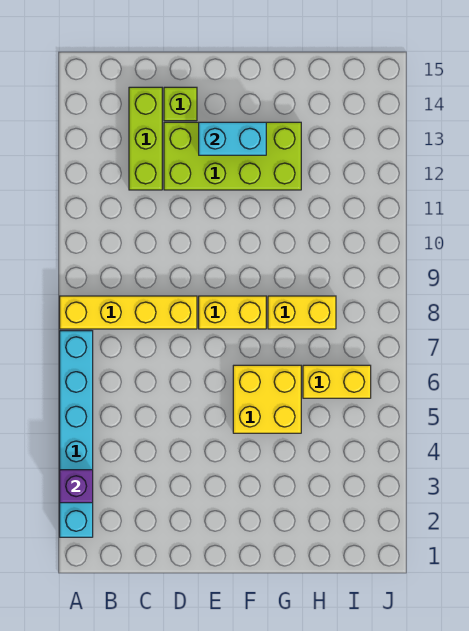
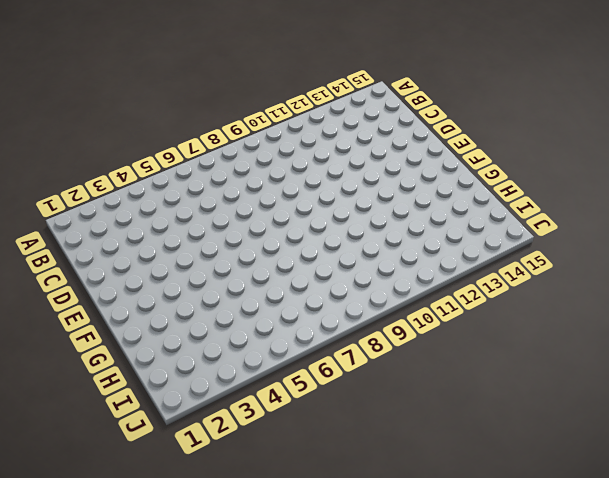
none -> cyan brick A2:A7 level 1
none -> yellow brick A8:D8 level 1

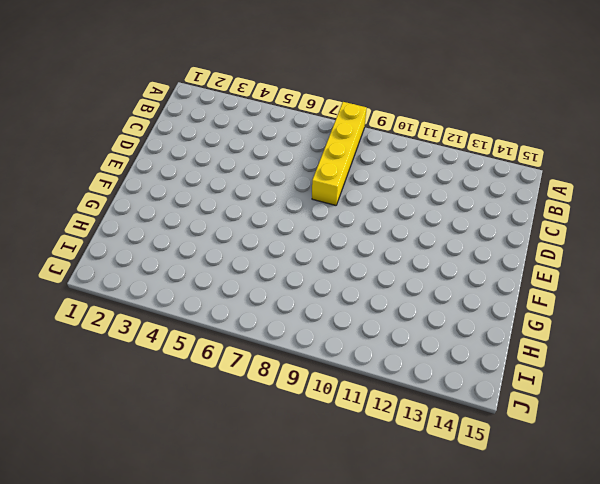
none -> cyan brick A2:A7 level 1
none -> lime brick C12:C14 level 1

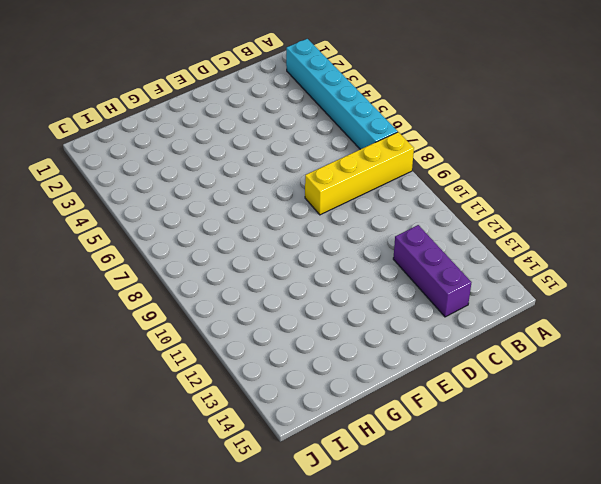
purple brick C12:C14 level 1 -> lime brick C12:C14 level 1
none -> lime brick D12:G13 level 1
none -> lime brick D14 level 1

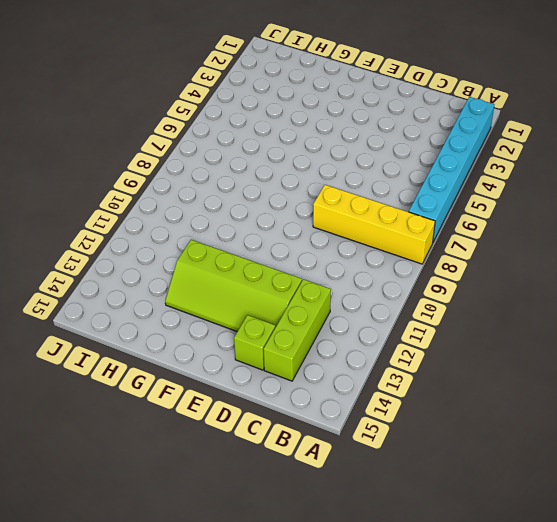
lime slope D12:G13 level 1 top 12 -> lime brick D12:G13 level 1
none -> yellow brick E8:F8 level 1
none -> yellow brick F5:G6 level 1

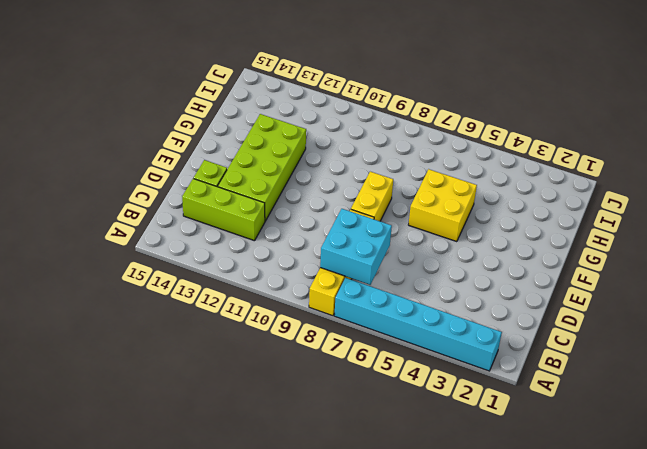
cyan brick B7:C8 level 2 -> none
none -> yellow brick G8:H8 level 1
none -> yellow brick H6:I6 level 1

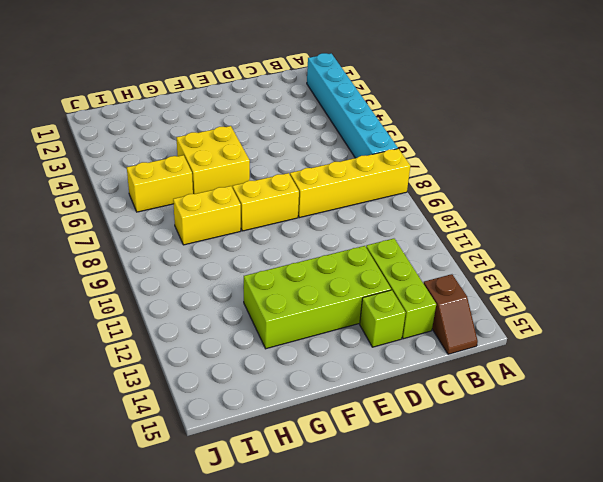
brown slope B14:B15 level 1 top 14 -> none
none -> purple brick A3 level 2
none -> cyan brick E13:F13 level 2

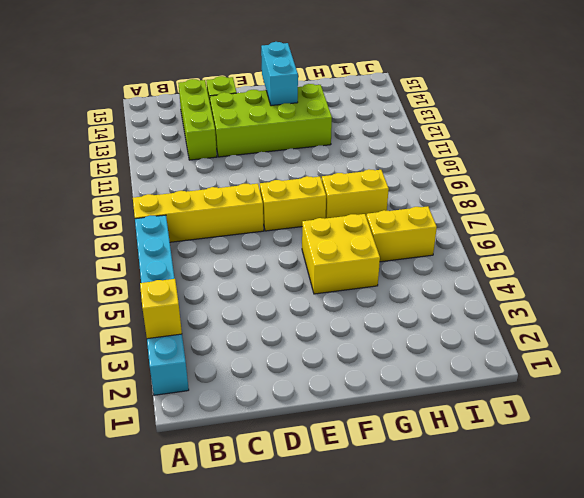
yellow brick A3 level 2 -> purple brick A3 level 2
cyan brick F13:F14 level 2 -> cyan brick E13:F13 level 2

